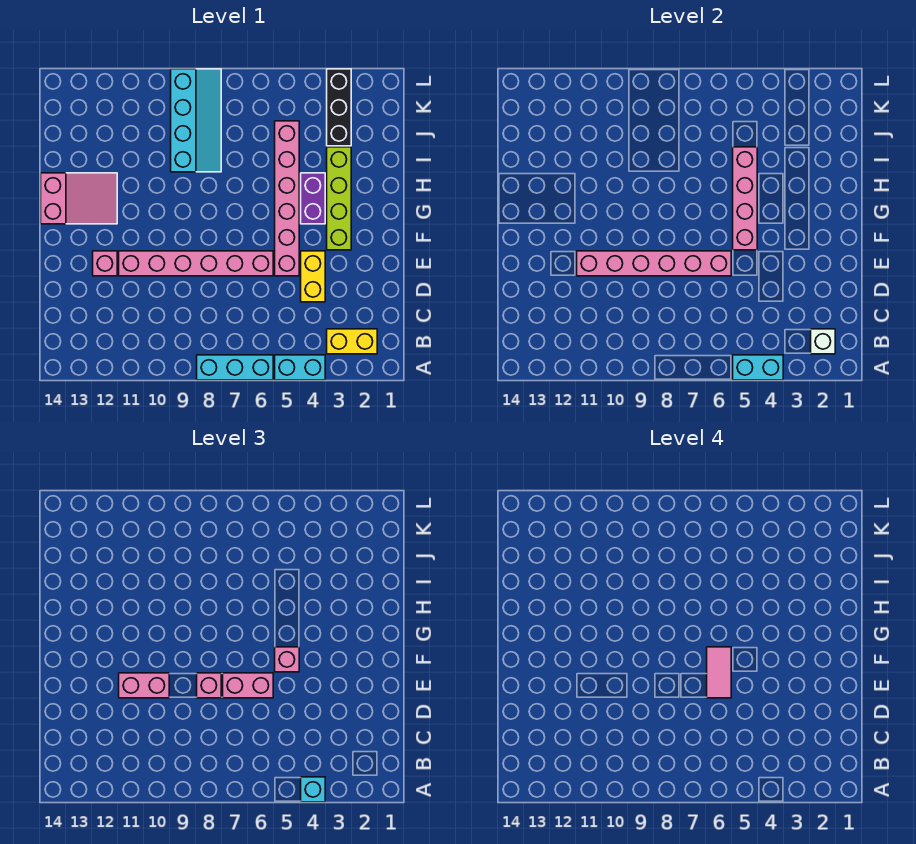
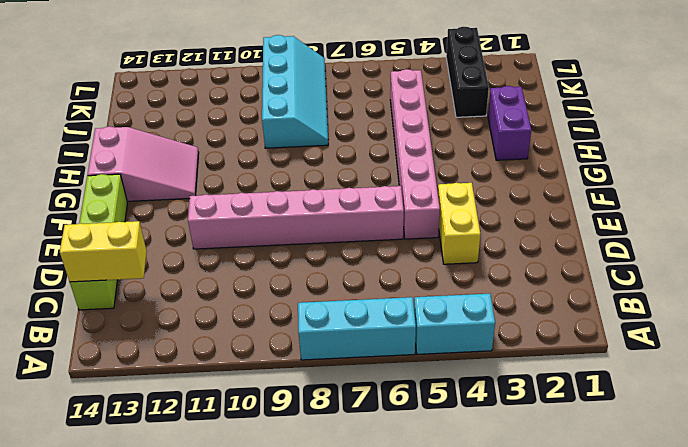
yellow brick C13:C14 level 2 -> yellow brick B2:B3 level 1
lime brick C14:F14 level 1 -> lime brick F3:I3 level 1
purple brick H2:I2 level 1 -> purple brick G4:H4 level 1
none -> pink brick E12 level 1
none -> cyan brick A4:A5 level 2
none -> white brick B2 level 2

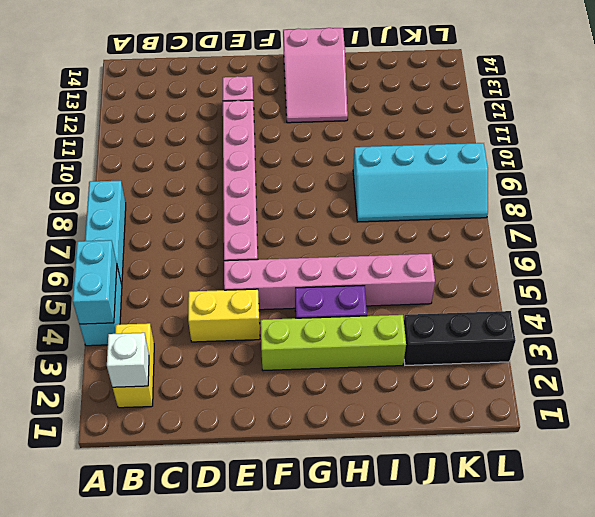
none -> pink brick E6:E11 level 2
none -> pink brick F5:I5 level 2
none -> cyan brick A4 level 3

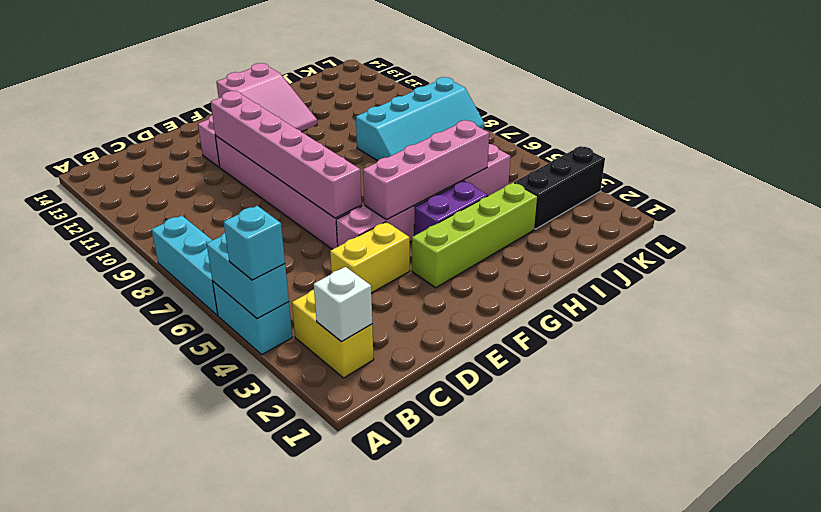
none -> pink brick E6:E7 level 3
none -> pink brick E8 level 3
none -> pink brick E10:E11 level 3

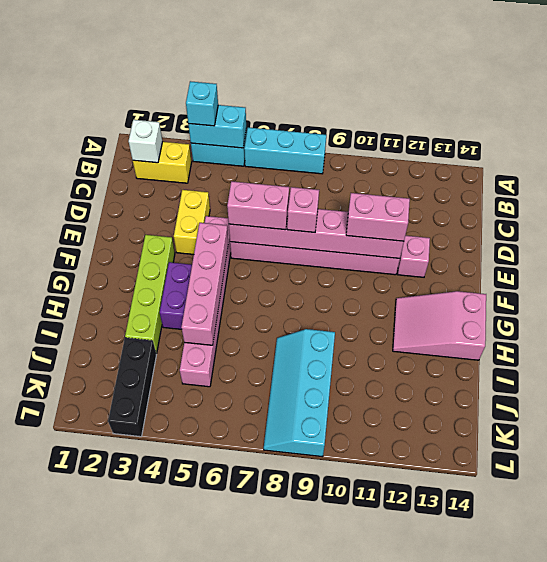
none -> pink brick F5 level 3
none -> pink tile E6:F6 level 4

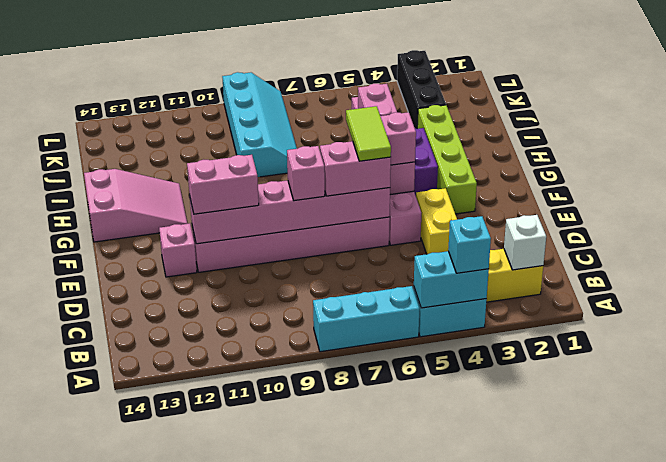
lime tile E6:F6 level 4 -> pink tile E6:F6 level 4

